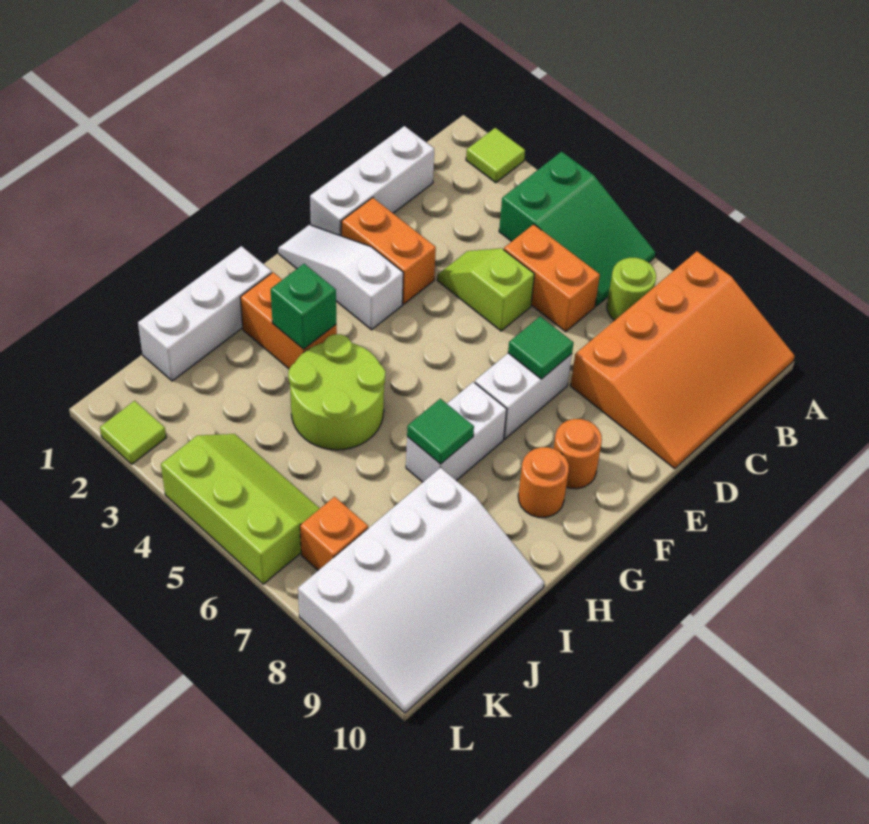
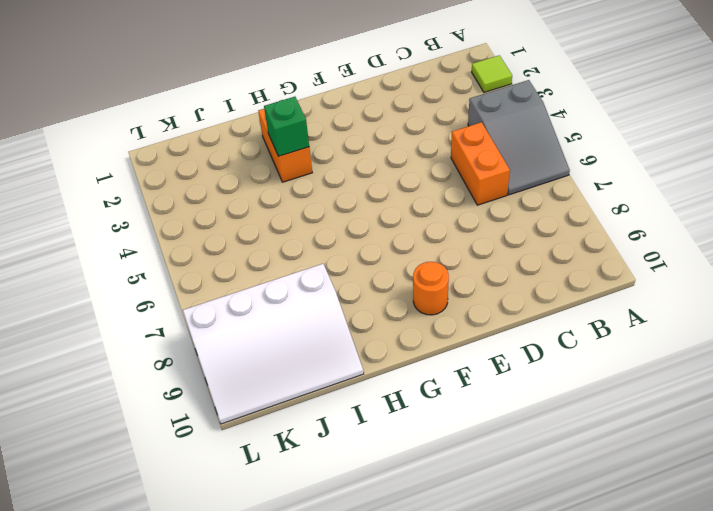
grey slope A4:B6 level 1 top 4 -> green slope A4:B6 level 1 top 4
none -> orange slope A8:D10 level 1 top 8
none -> lime round brick B7 level 1
none -> white brick C1:E1 level 1

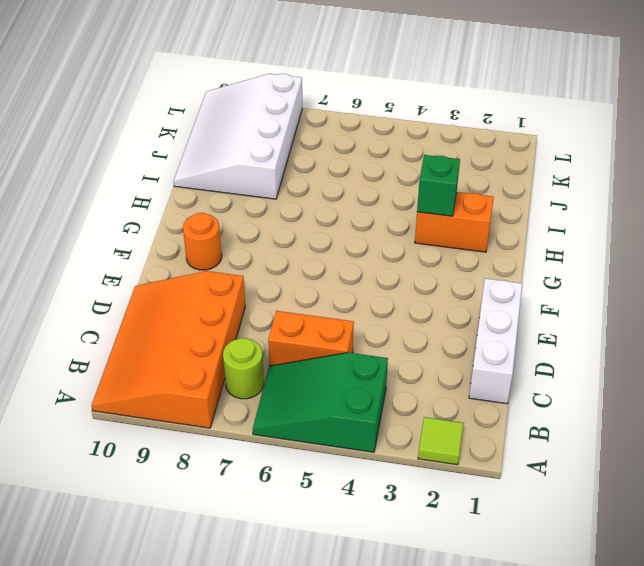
none -> lime slope D4:D5 level 1 top 5
none -> orange brick E2:E3 level 1
none -> white brick E7:F7 level 1

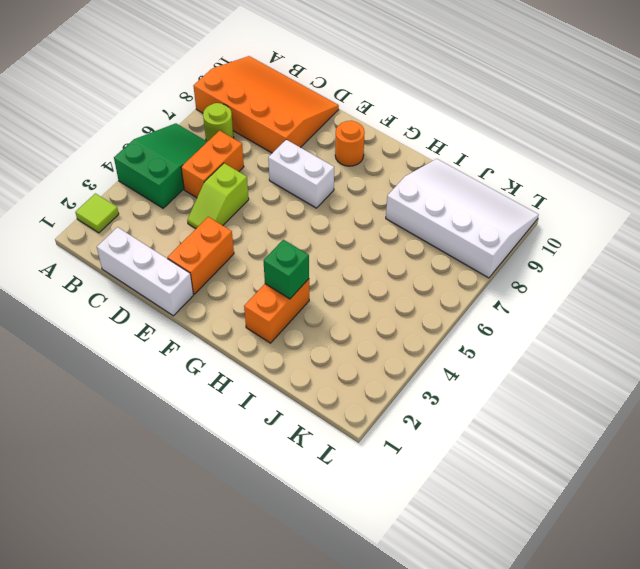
none -> white slope F1:F3 level 1 top 3
none -> white brick G7:H7 level 1
none -> orange round brick G9 level 1

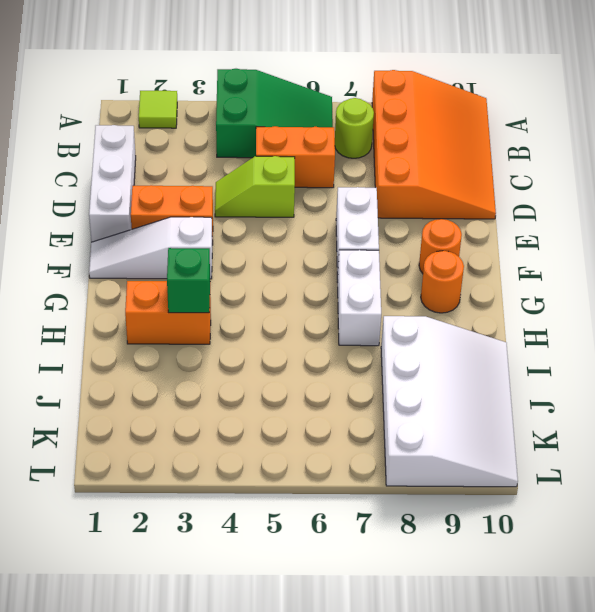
none -> white brick H1:J1 level 1
none -> lime round brick H4:I5 level 1
none -> lime slope K4:L6 level 1 top L

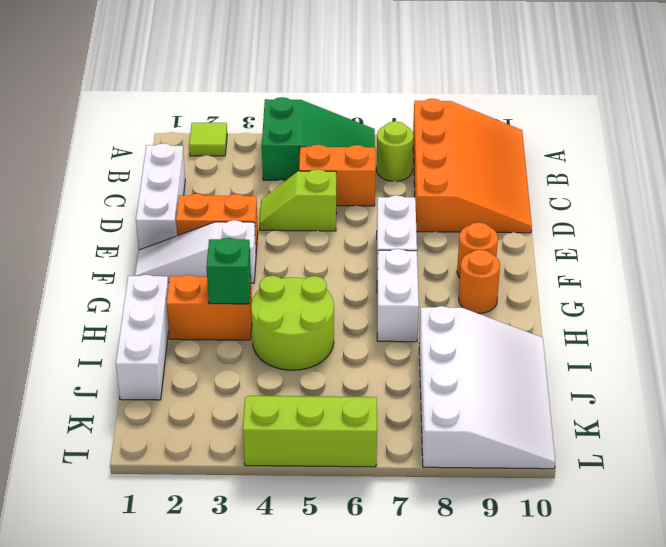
none -> orange brick K7 level 1
none -> lime tile L2 level 1
none -> green tile E7 level 2

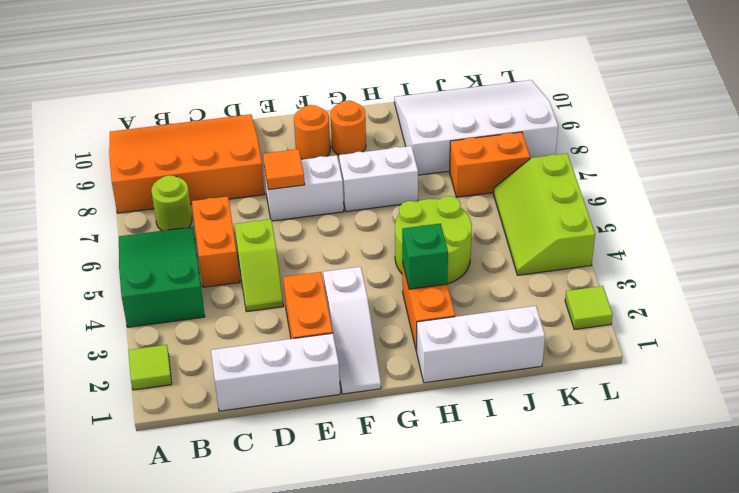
orange tile E7 level 2 -> green tile E7 level 2
orange brick J7:K7 level 1 -> orange brick K7 level 1
none -> green tile H7 level 2

